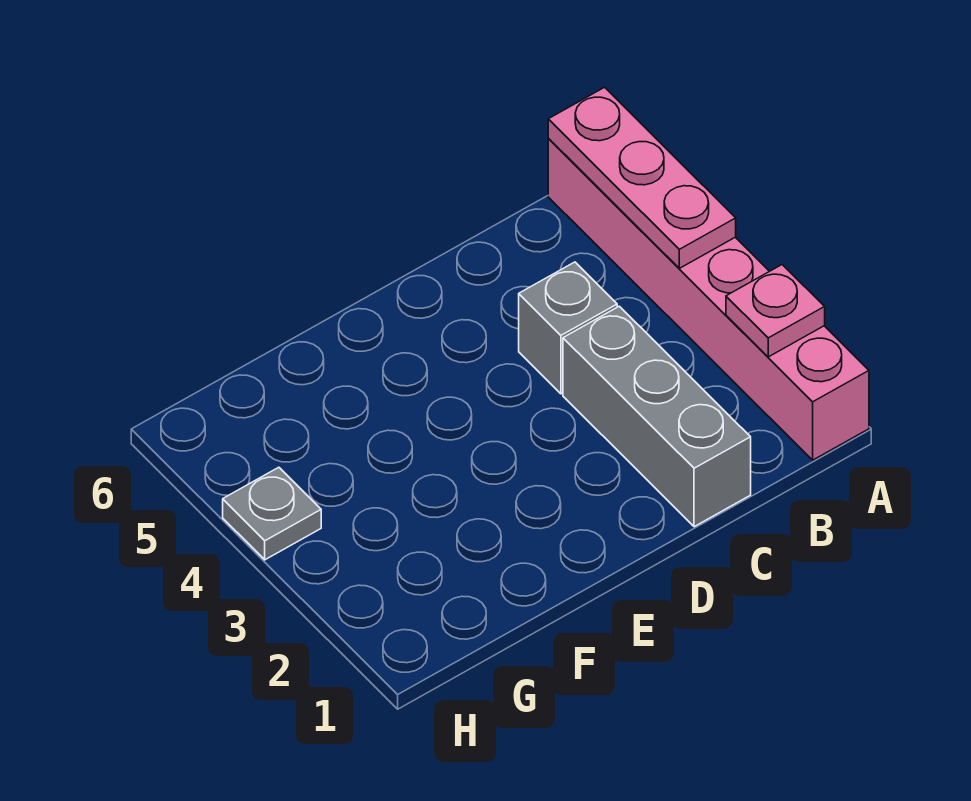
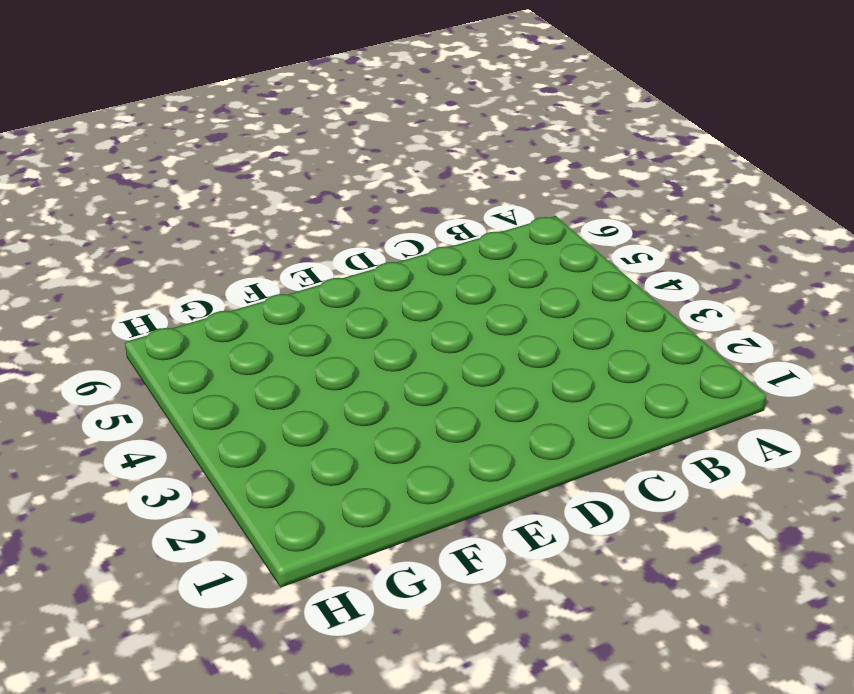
none -> pink brick A1:A6 level 1
none -> grey brick C1:C3 level 1

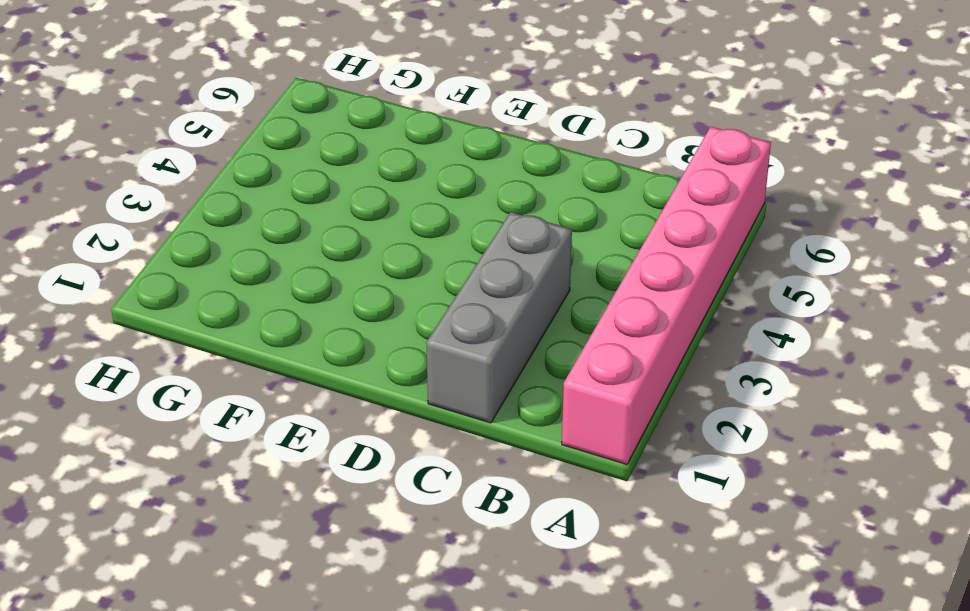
none -> grey brick C4 level 1
none -> grey plate H4 level 1

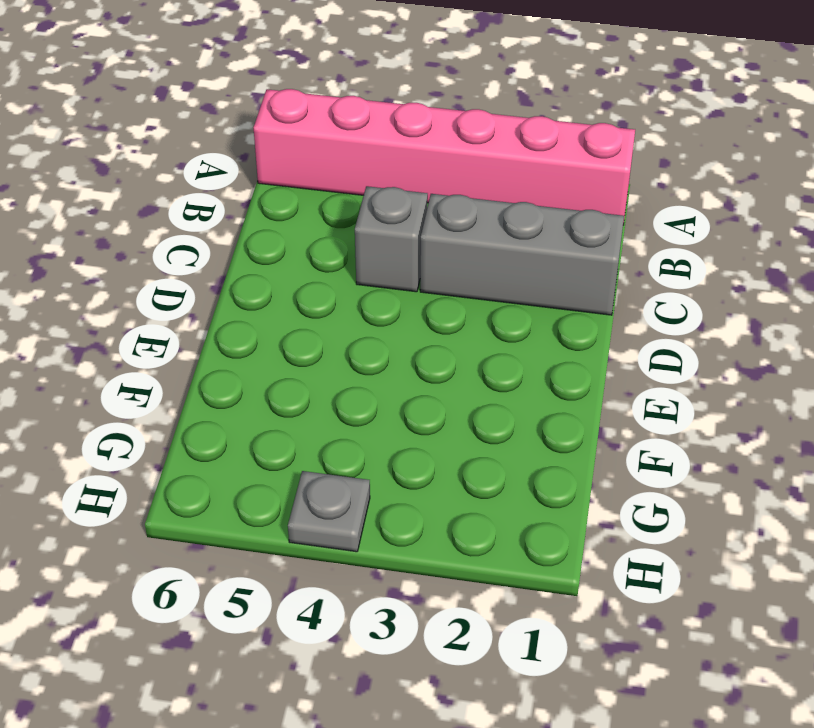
none -> pink plate A2 level 2
none -> pink plate A4:A6 level 2

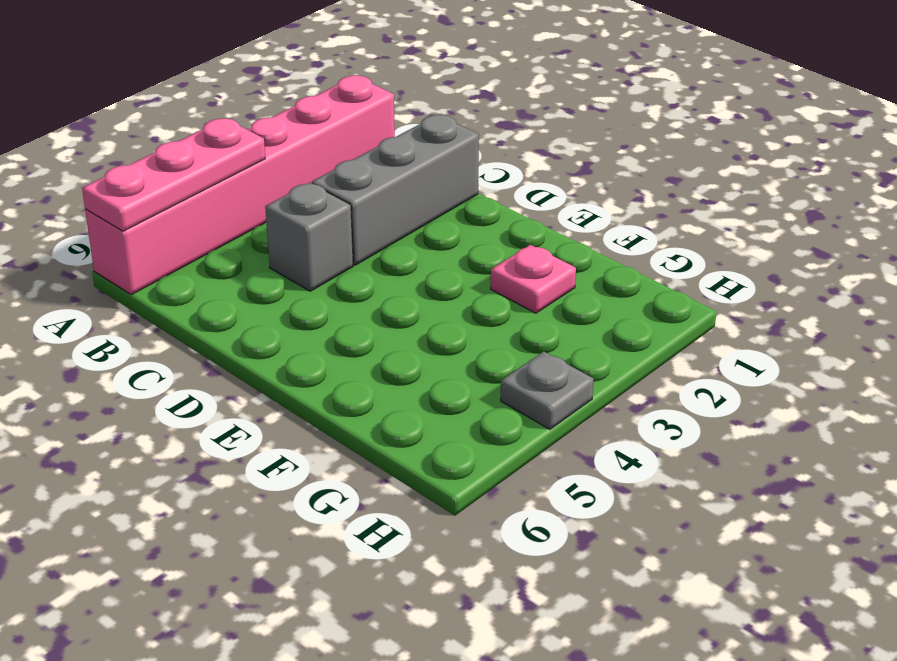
pink plate F2 level 1 -> pink plate A2 level 2

